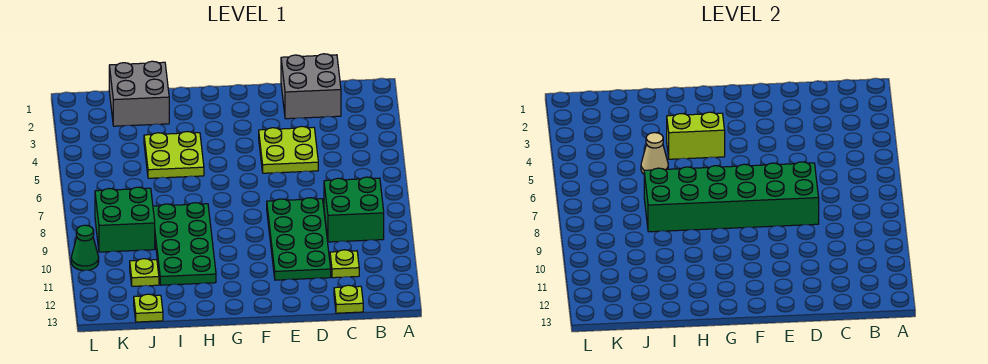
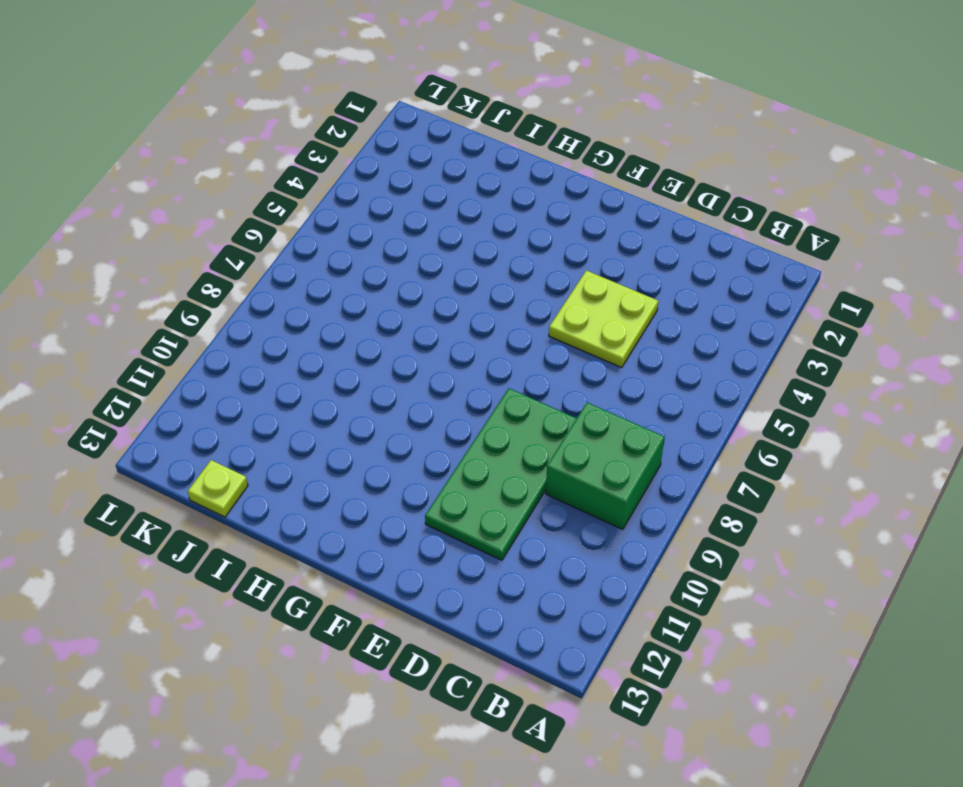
none -> grey brick C1:D2 level 1
none -> lime plate C11 level 1
none -> lime plate C13 level 1

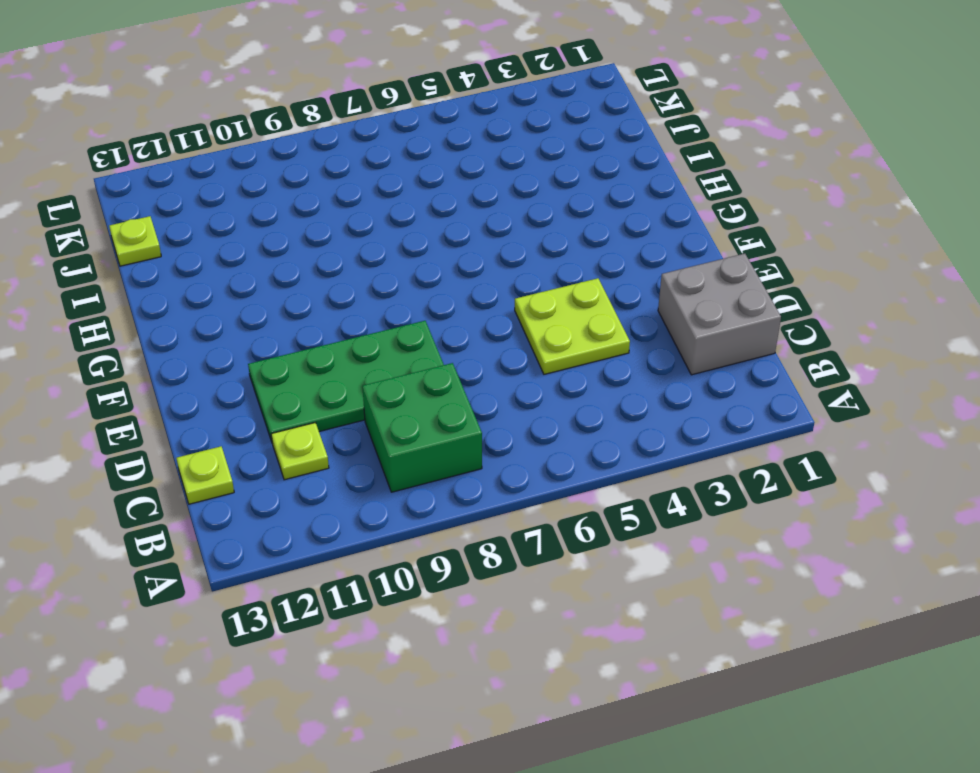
none -> lime plate H4:I5 level 1
none -> green plate H8:I11 level 1
none -> grey brick I1:J2 level 1

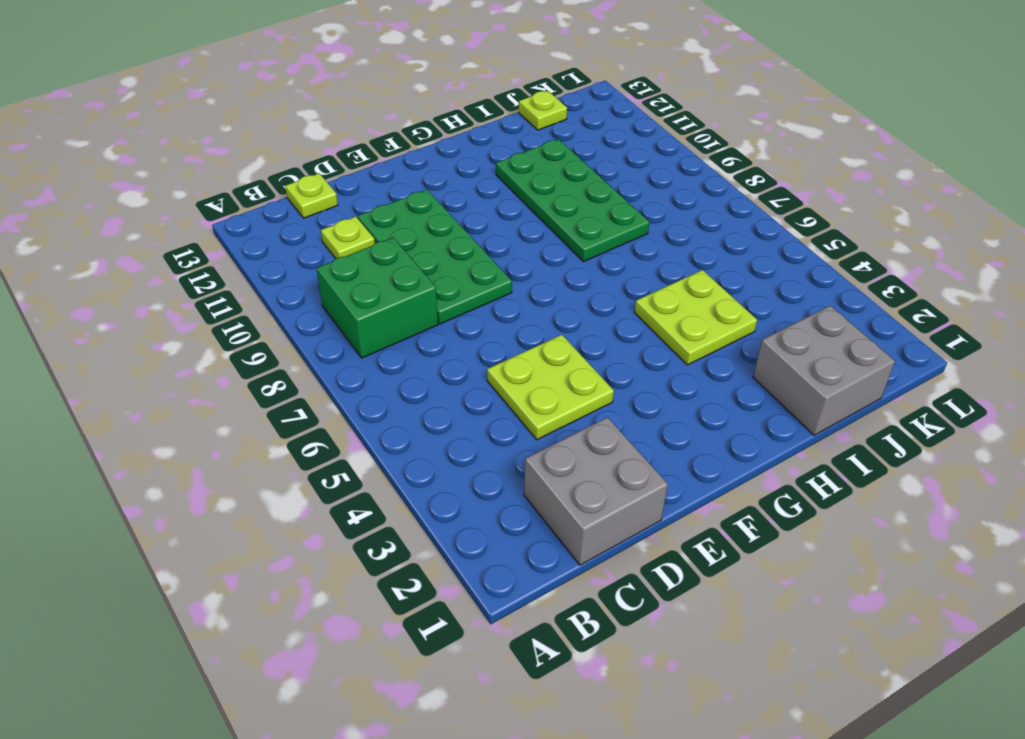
none -> green brick J8:K9 level 1
none -> lime plate J11 level 1
none -> green cone L10 level 1

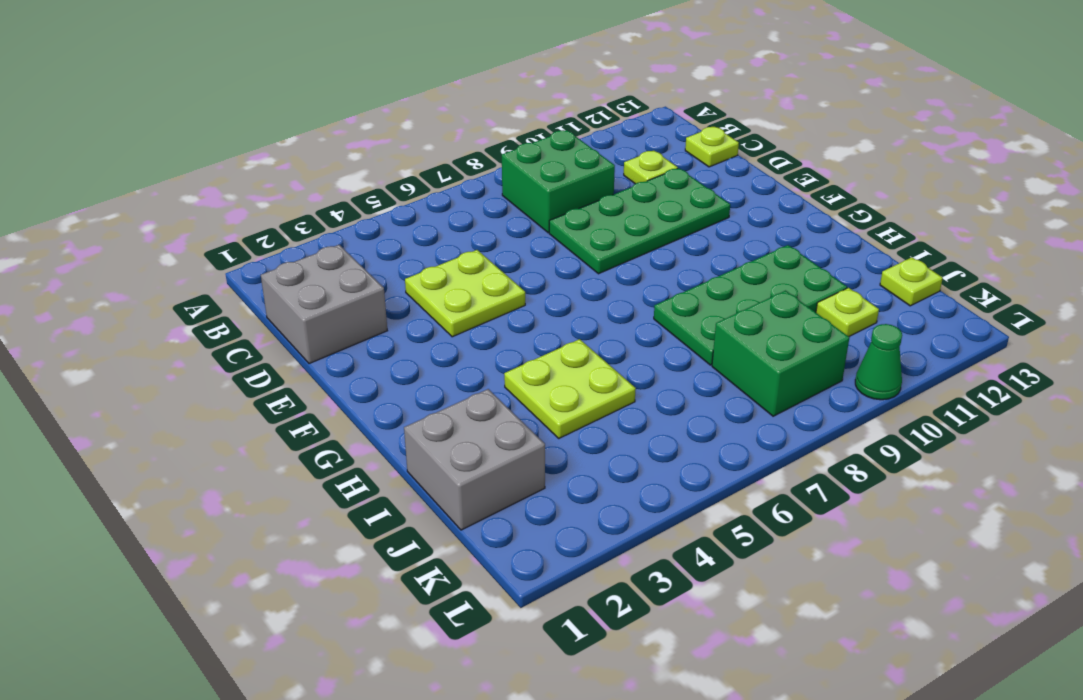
none -> green brick D7:I8 level 2
none -> lime brick G4:H4 level 2
none -> tan cone I5 level 2

